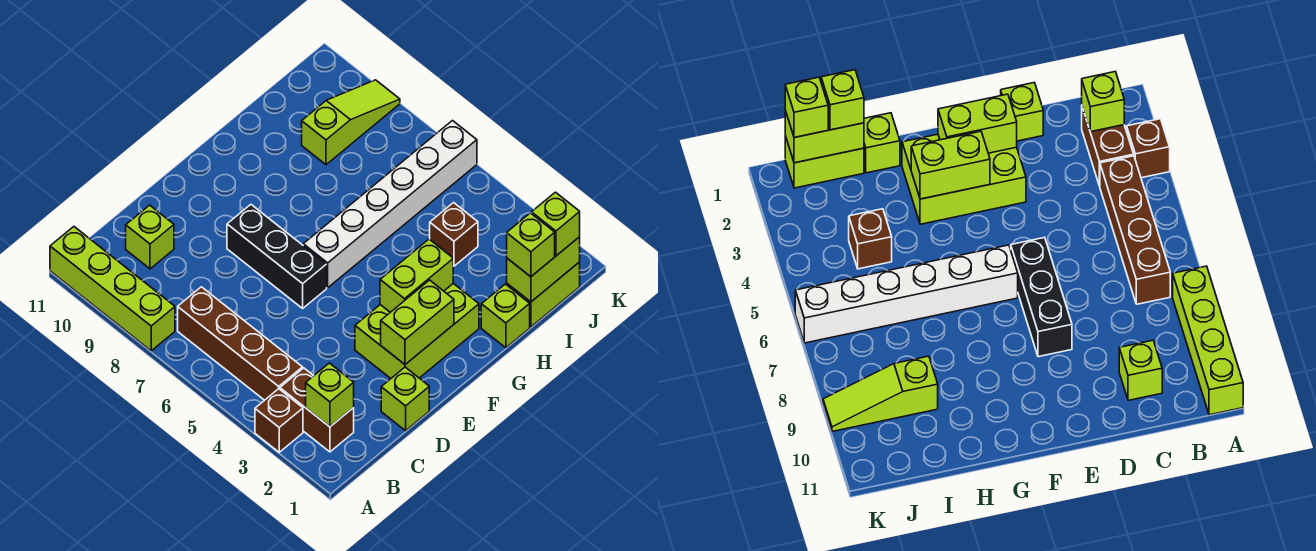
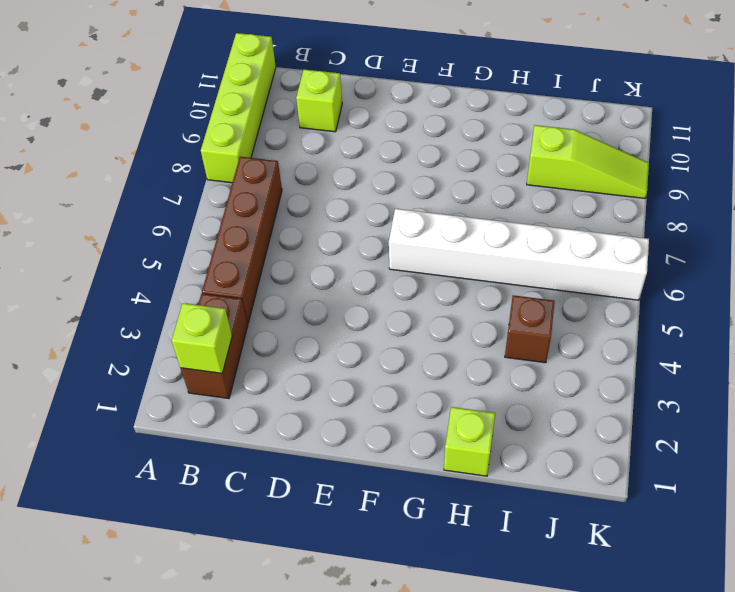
none -> brown brick A3 level 1
none -> lime brick D1 level 1
none -> lime brick E2:G3 level 1

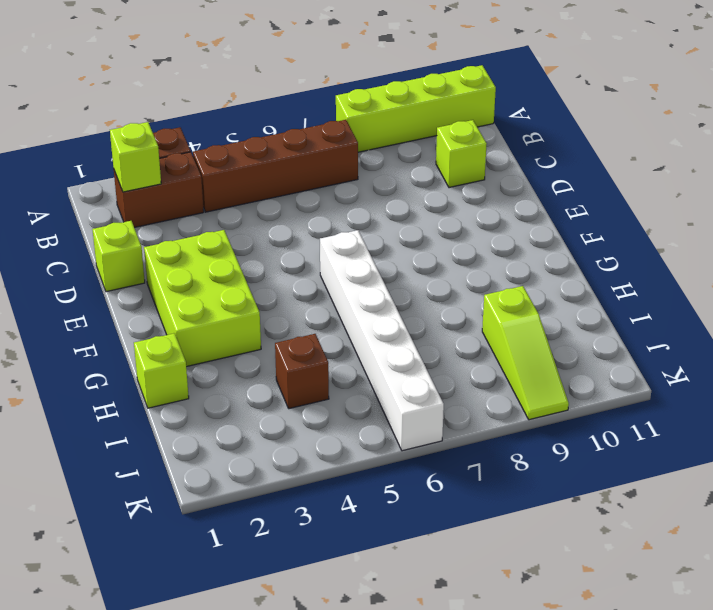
none -> black brick E6:E8 level 1
none -> lime brick I1:J1 level 1
none -> lime brick E2:F2 level 2

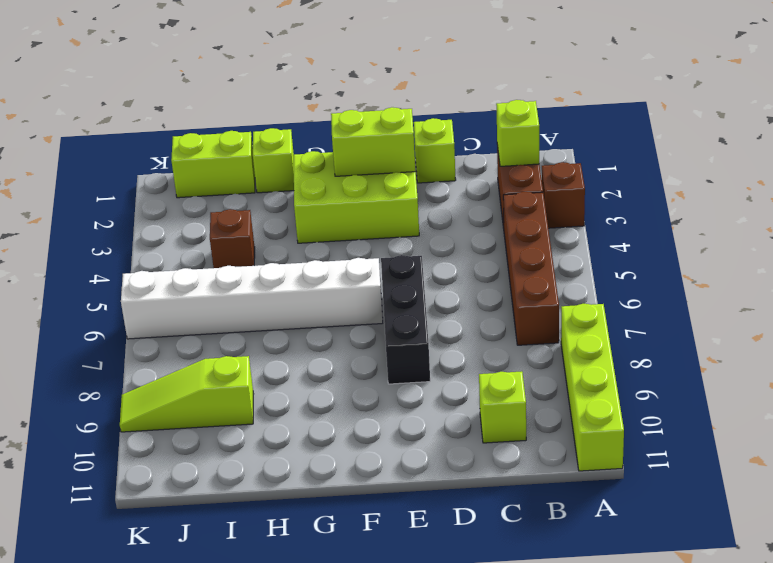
none -> lime brick F3:G3 level 2
none -> lime brick I1:J1 level 2
none -> lime brick I1 level 3

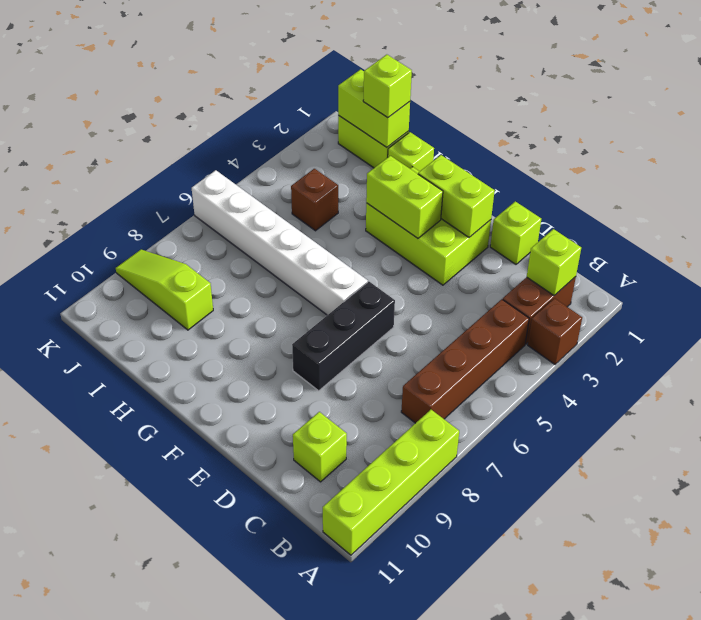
none -> lime brick J1 level 3

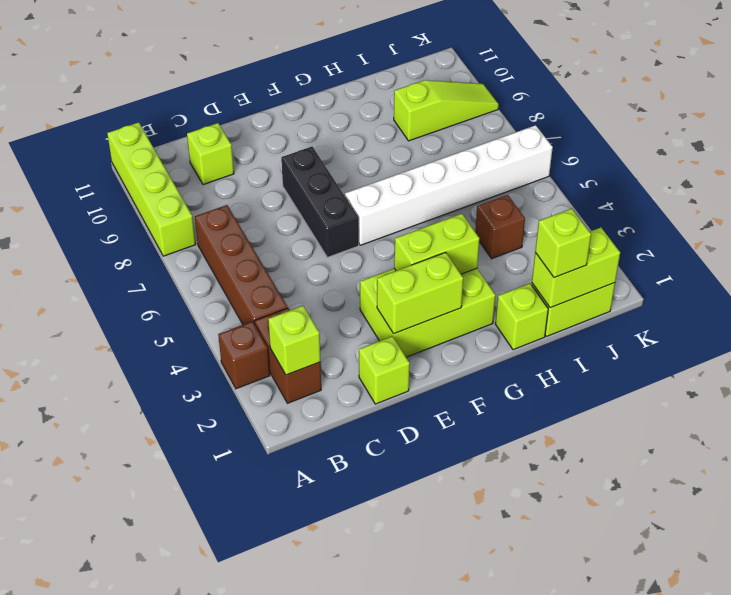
none -> lime brick J1 level 3

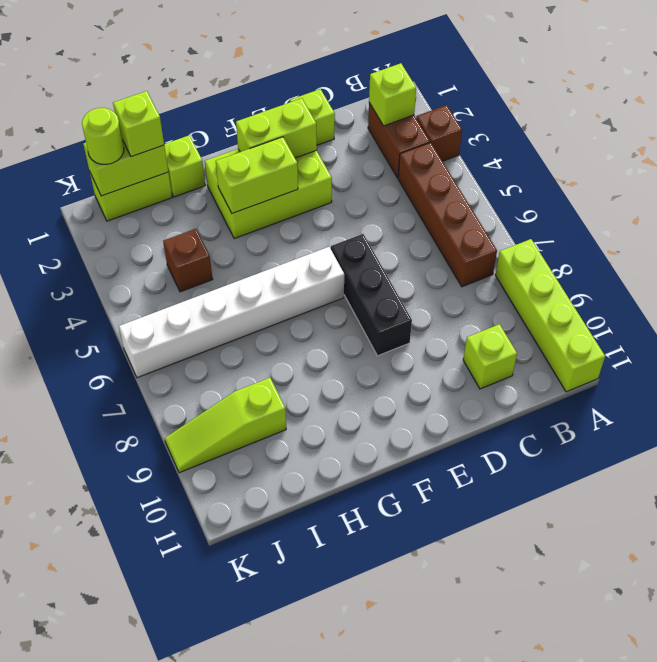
lime round brick J1 level 3 -> lime brick J1 level 3

